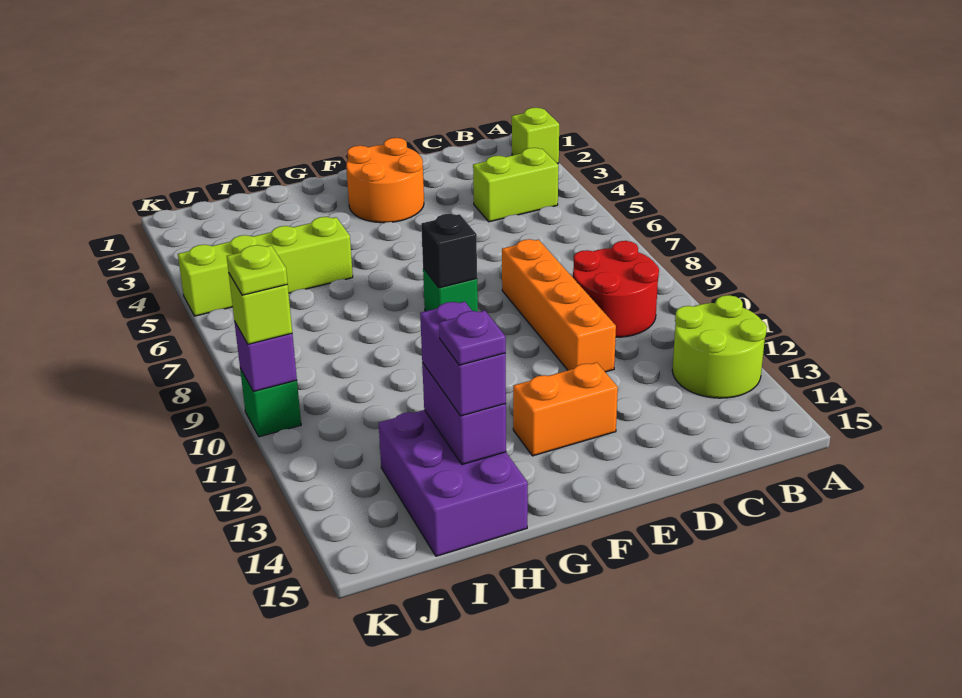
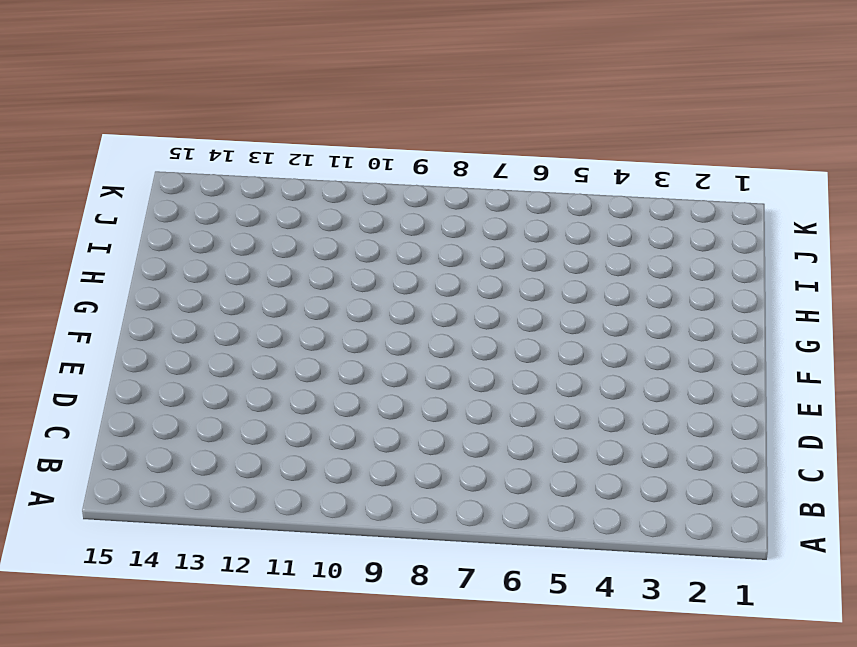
none -> lime brick A2 level 1
none -> lime round brick A12:B13 level 1
none -> lime brick B4:C4 level 1

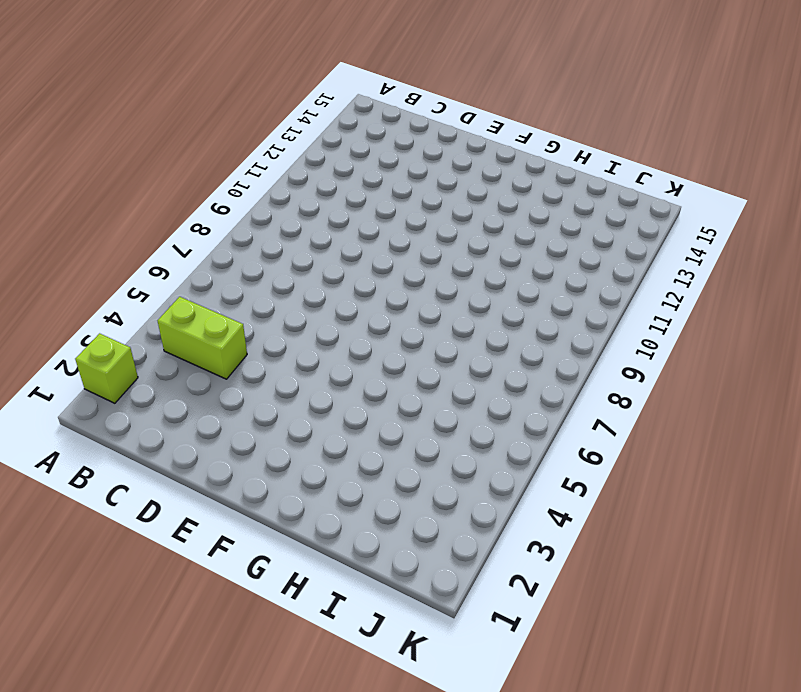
none -> lime round brick A12:B13 level 1
none -> red round brick B9:C10 level 1
none -> orange brick D8:D11 level 1

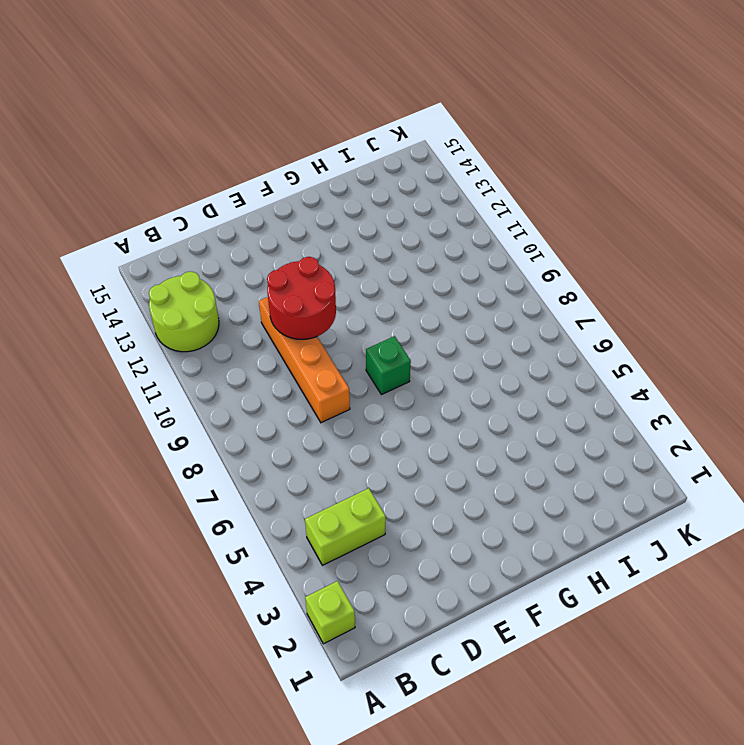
red round brick D10:E11 level 2 -> red round brick B9:C10 level 1
none -> orange round brick E2:F3 level 1
none -> orange brick E13:F13 level 1
none -> lime brick H5:K5 level 1

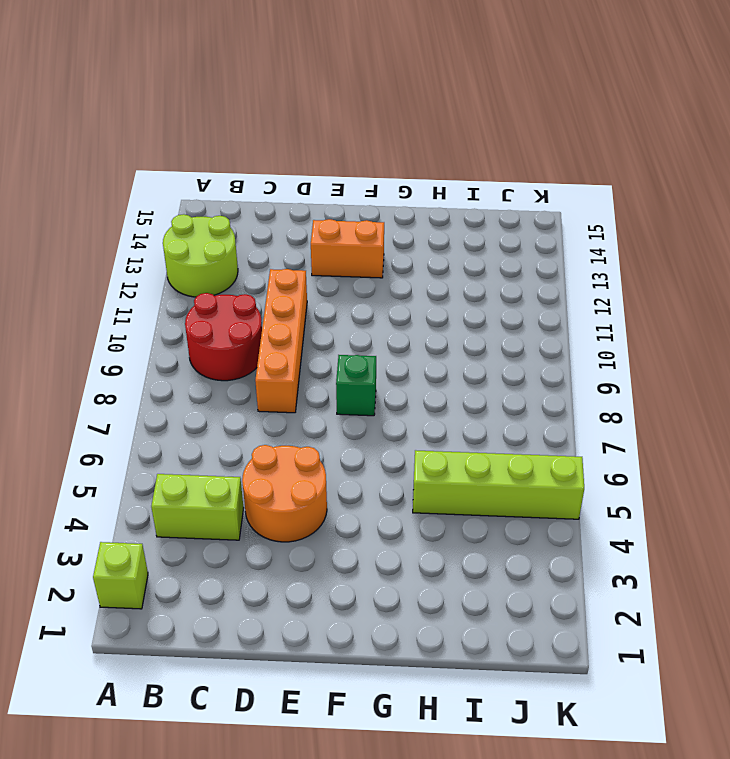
orange round brick D4:E5 level 1 -> orange round brick E2:F3 level 1
none -> purple brick H13:I15 level 1
none -> green brick K10 level 1
none -> black brick F8 level 2

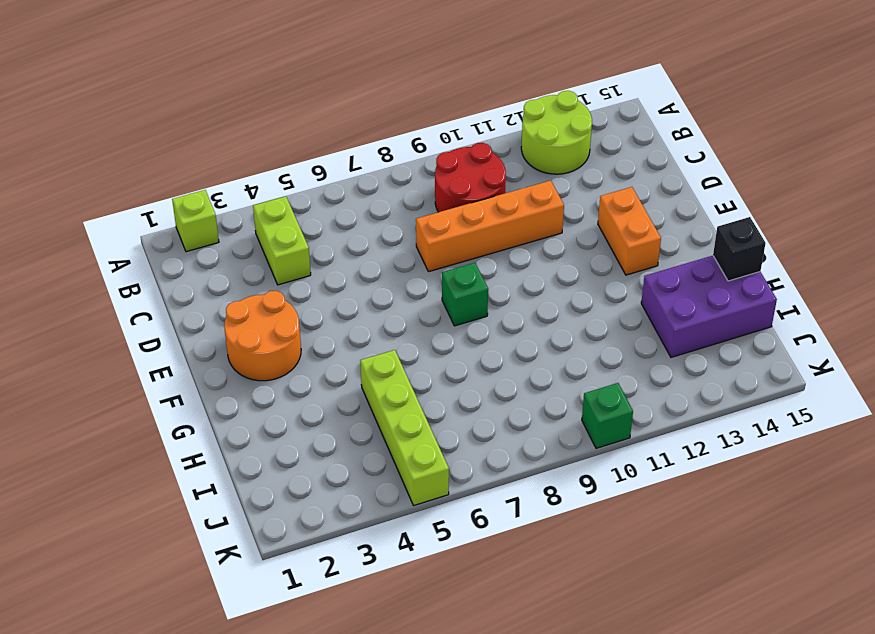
black brick H15 level 2 -> black brick F8 level 2
none -> purple brick H13:H14 level 2
none -> purple brick K10 level 2
none -> purple brick H13:H14 level 3

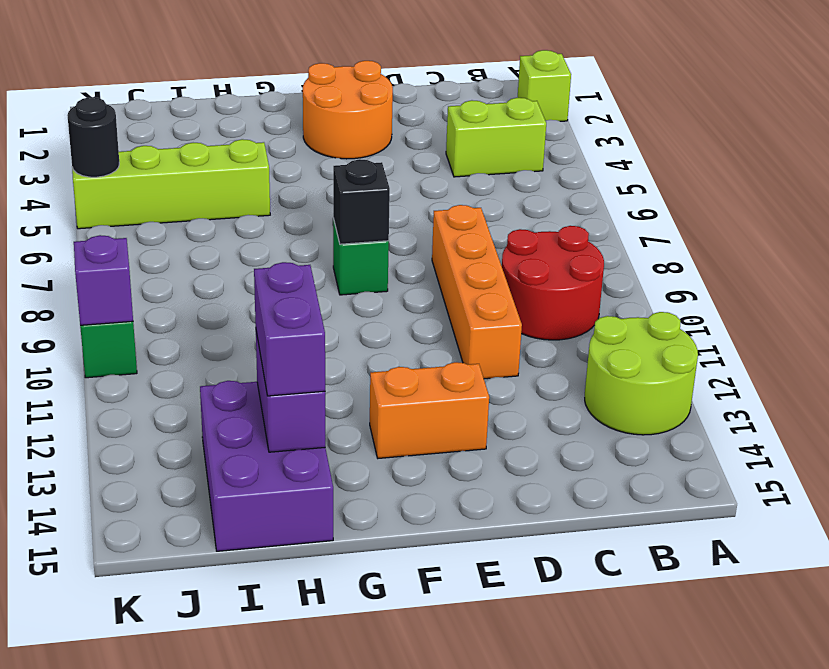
black round brick K5 level 2 -> none
none -> lime brick K10 level 3
none -> purple plate H14 level 4
none -> lime plate K10 level 4

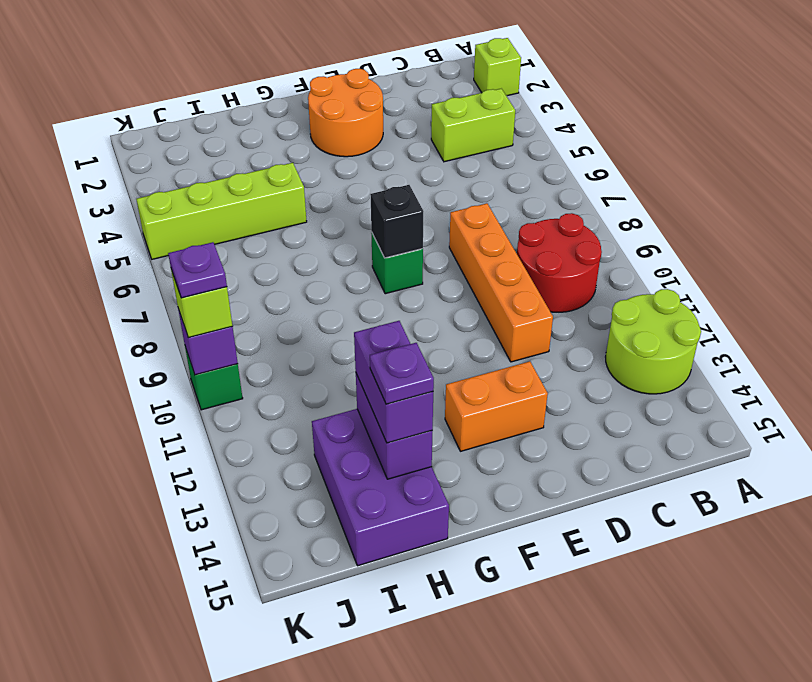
purple plate K10 level 4 -> lime plate K10 level 4

